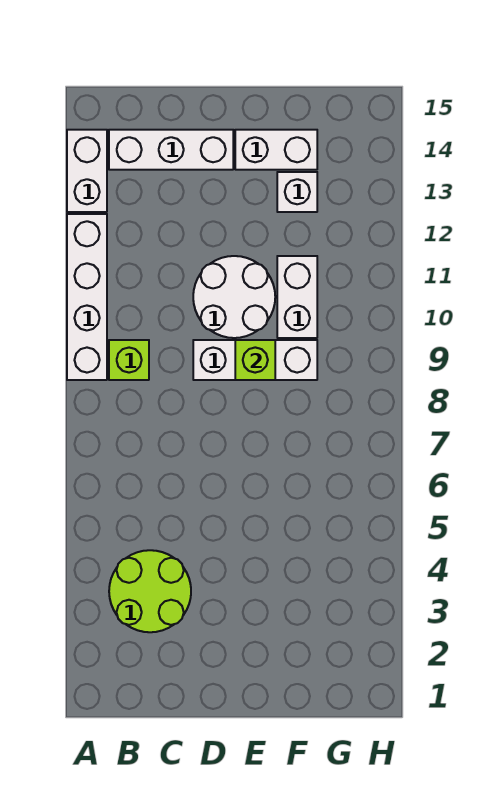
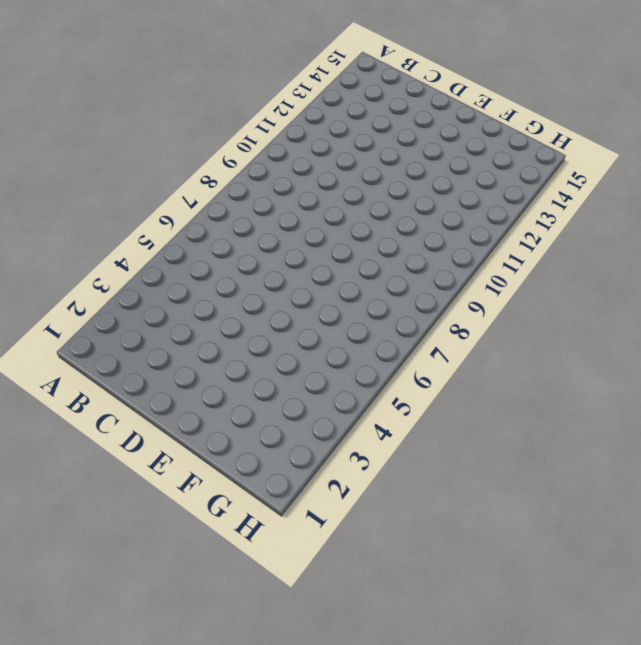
none -> white brick A9:A12 level 1
none -> white brick A13:A14 level 1

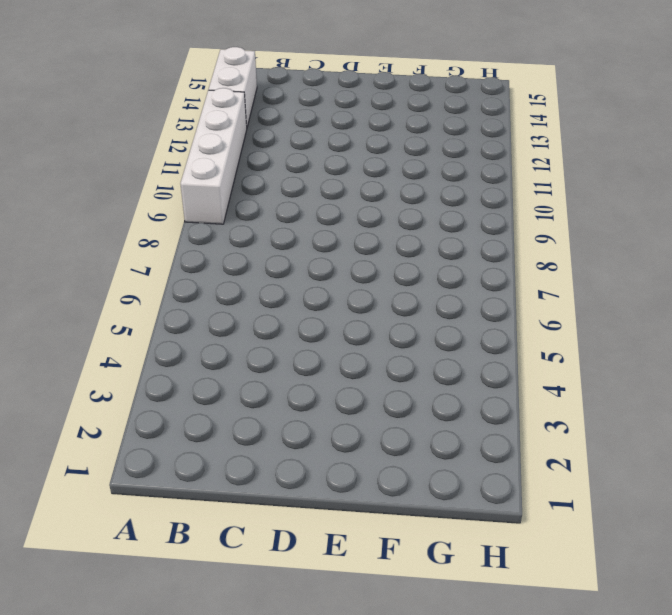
none -> lime round brick B3:C4 level 1
none -> lime brick B9 level 1

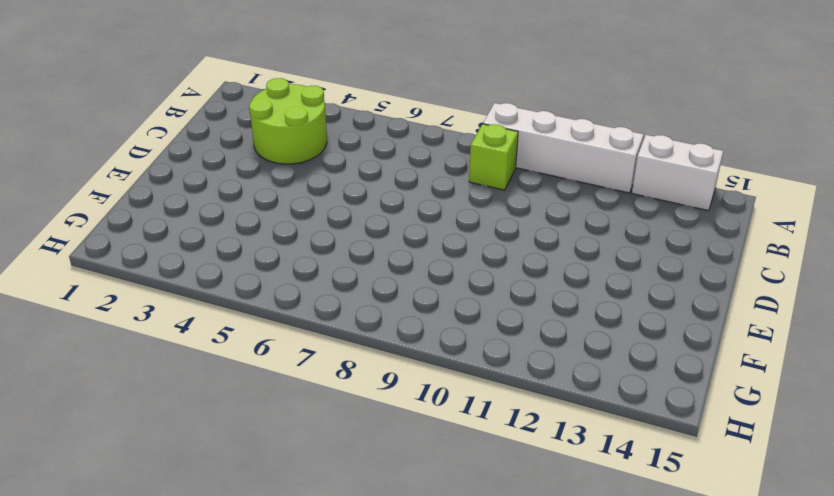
none -> white brick B14:D14 level 1
none -> white brick D9:F9 level 1

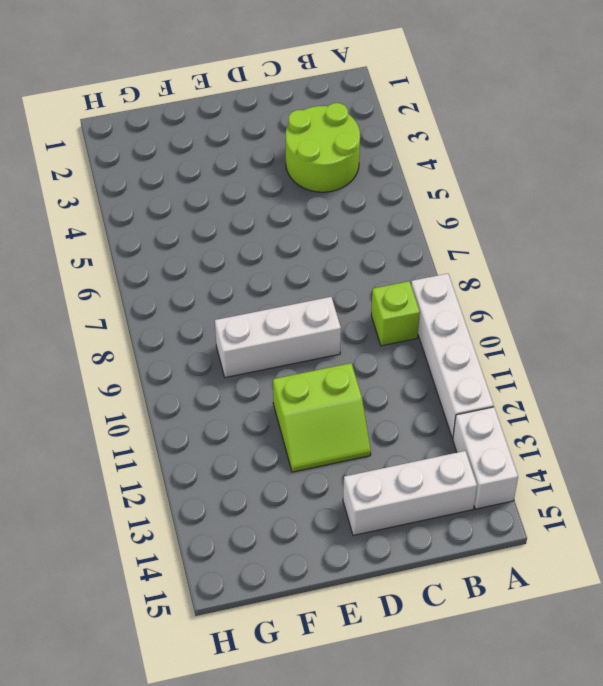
lime slope D11:E12 level 1 top 11 -> white round brick D10:E11 level 1
none -> white brick E14:F14 level 1
none -> white brick F10:F11 level 1

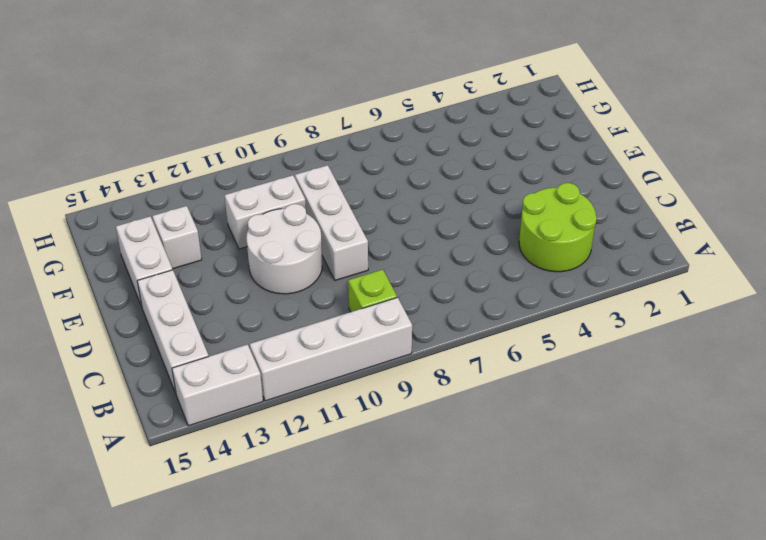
none -> lime brick E9 level 2

